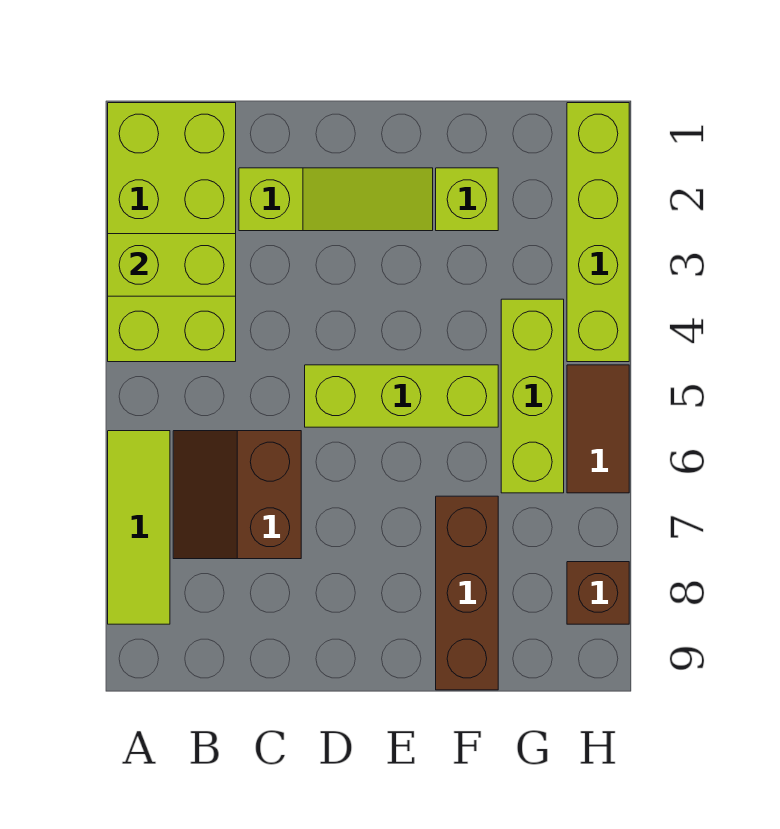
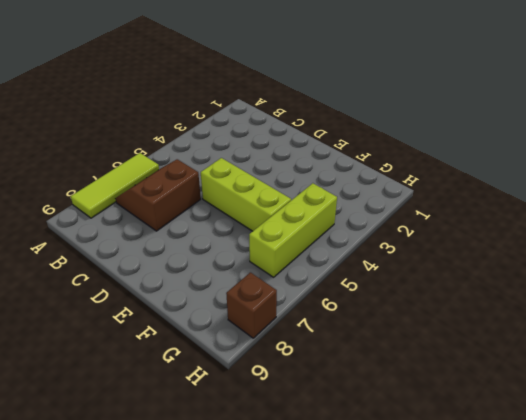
none -> lime brick A1:B4 level 1
none -> lime slope C2:E2 level 1 top C
none -> lime brick F2 level 1

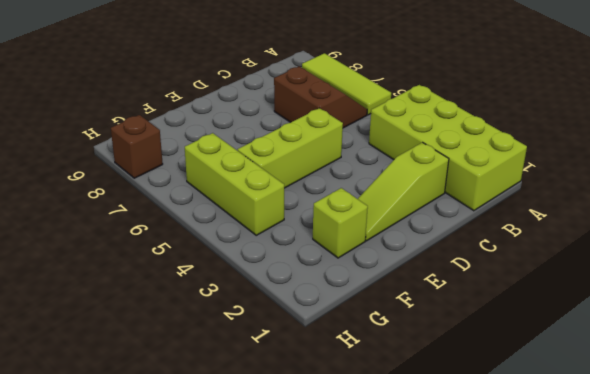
none -> brown brick F7:F9 level 1
none -> lime brick H1:H4 level 1
none -> brown tile H5:H6 level 1

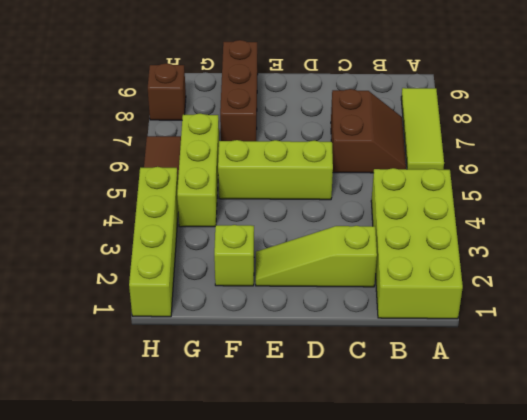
none -> lime brick A3:B3 level 2

